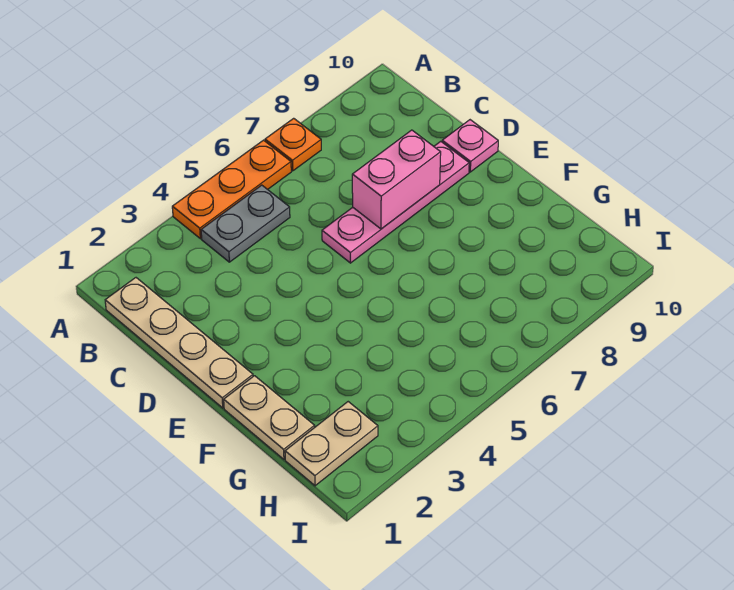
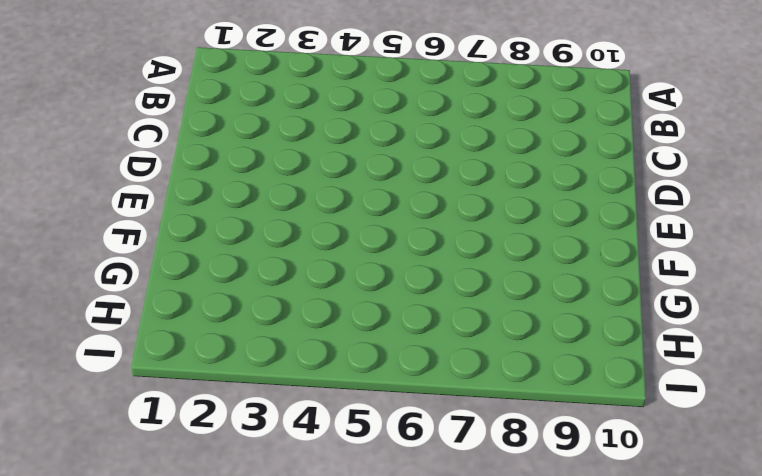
none -> orange plate A4:A6 level 1
none -> orange plate A7 level 1

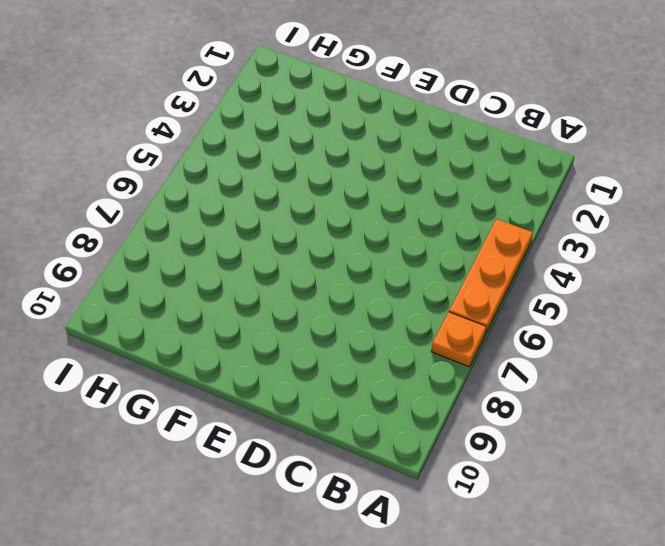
none -> tan plate B1:E1 level 1
none -> grey plate B4:B5 level 1

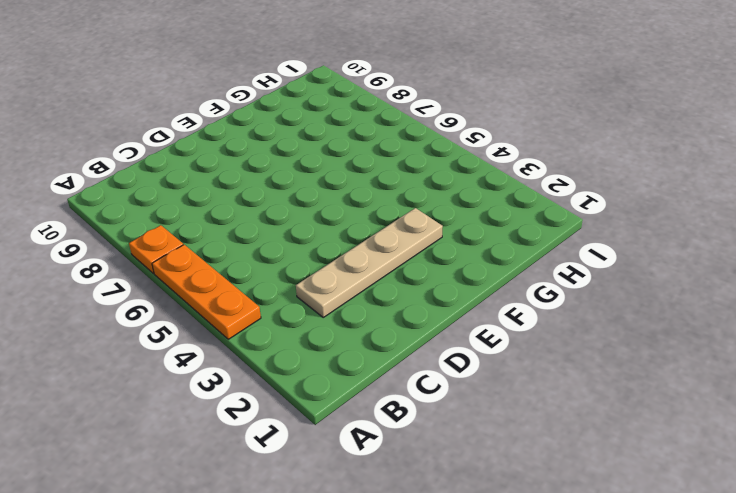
tan plate C3:F3 level 1 -> tan plate B1:E1 level 1
none -> grey plate B4:B5 level 1
none -> pink plate D6:D9 level 1

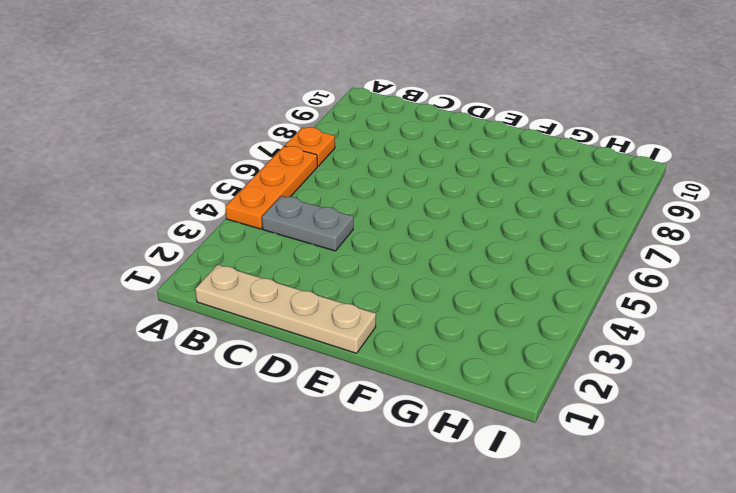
grey plate B4:C4 level 1 -> grey plate B4:B5 level 1
none -> pink plate D6:D9 level 1
none -> pink plate D10 level 1

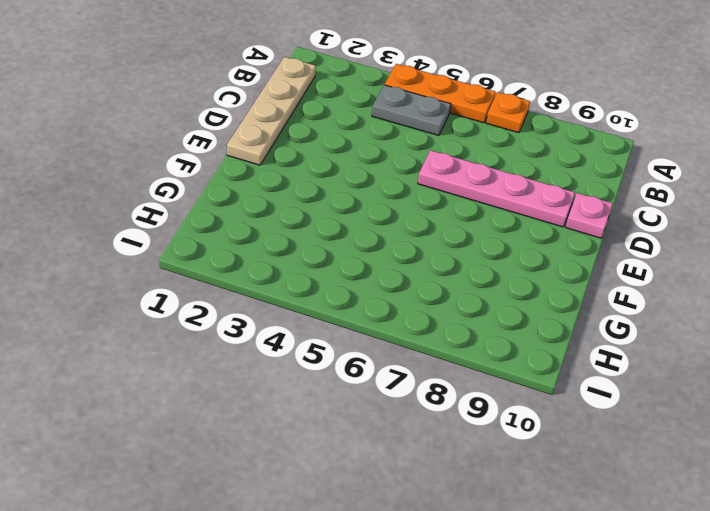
none -> tan plate F1:G1 level 1
none -> tan plate H1:H2 level 1

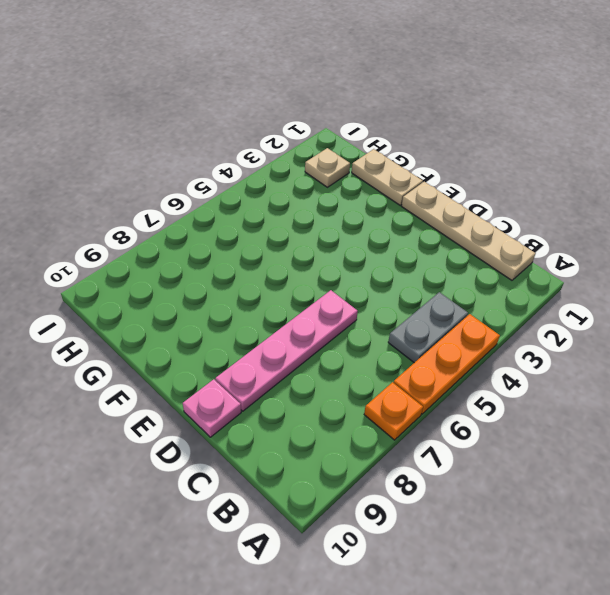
tan plate H2 level 1 -> tan plate H1:H2 level 1
none -> pink brick D7:D8 level 2

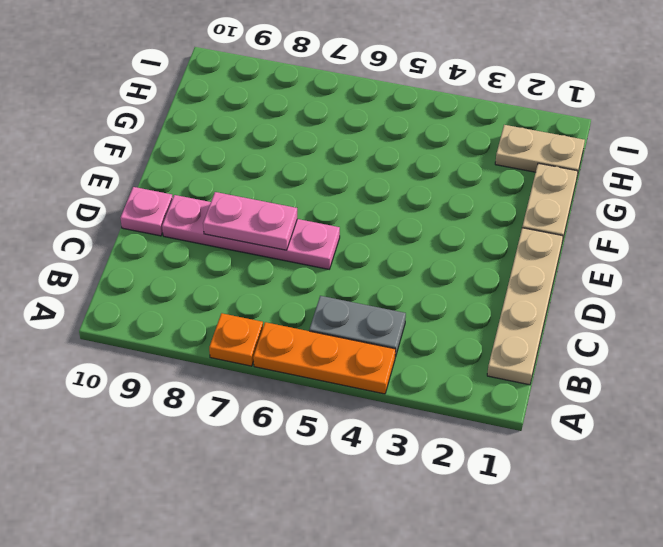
pink plate D7:D8 level 2 -> pink brick D7:D8 level 2

